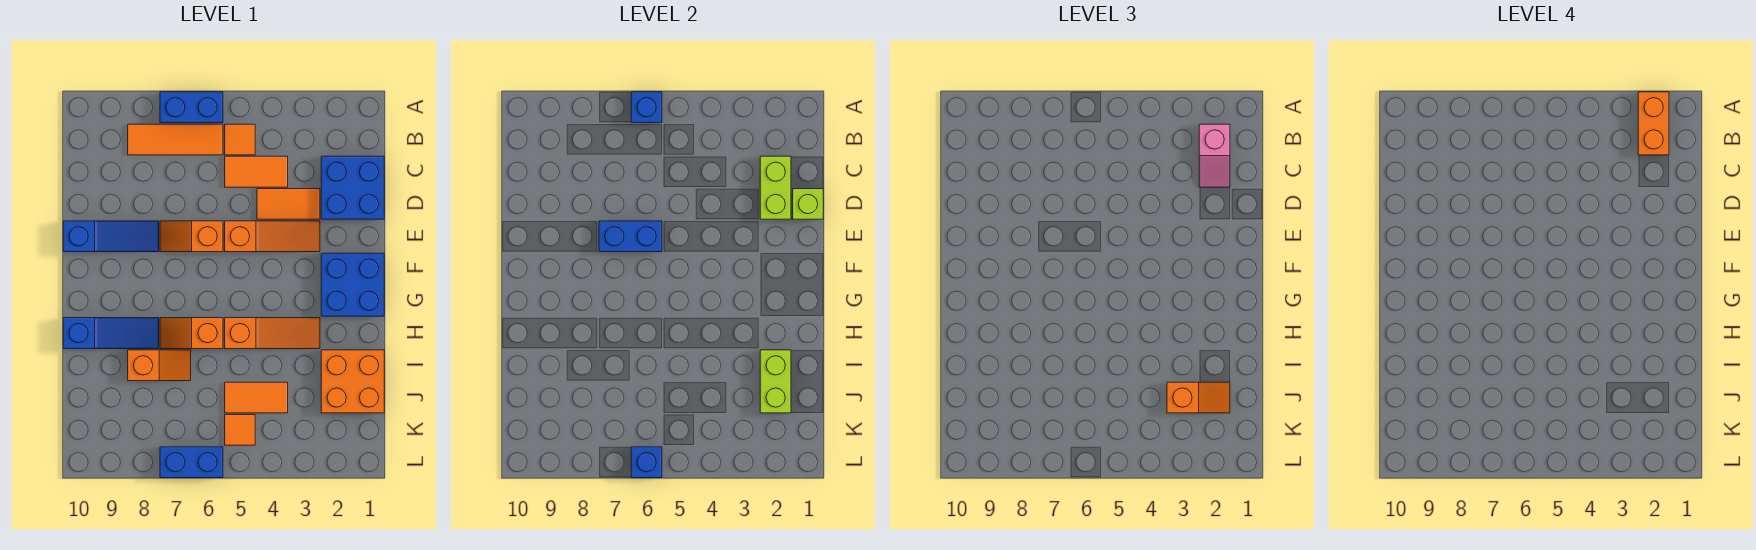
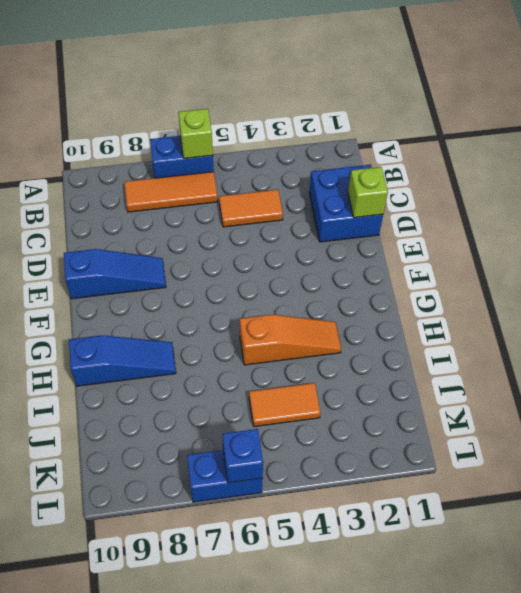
lime brick A6 level 2 -> blue brick A6 level 2
none -> orange tile B5 level 1
none -> orange tile D3:D4 level 1
none -> orange slope E3:E5 level 1 top 5

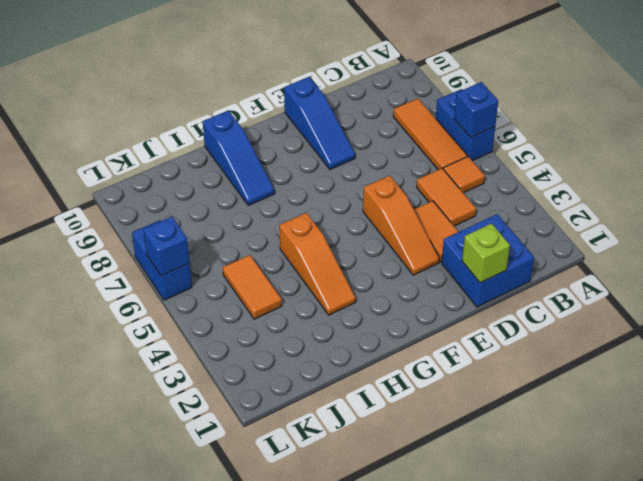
none -> orange slope E6:E7 level 1 top 6
none -> blue brick F1:G2 level 1
none -> orange slope H6:H7 level 1 top 6

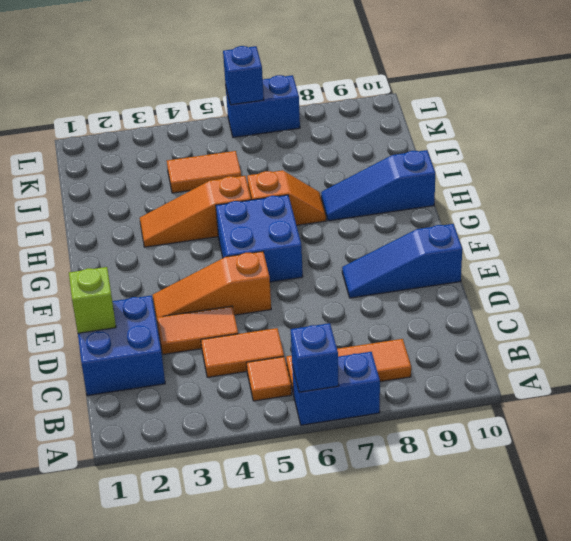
blue brick F5:G6 level 1 -> blue brick F1:G2 level 1
none -> orange slope E6:E7 level 1 top 6
none -> orange brick I1:J2 level 1
none -> orange slope I7:I8 level 1 top 8

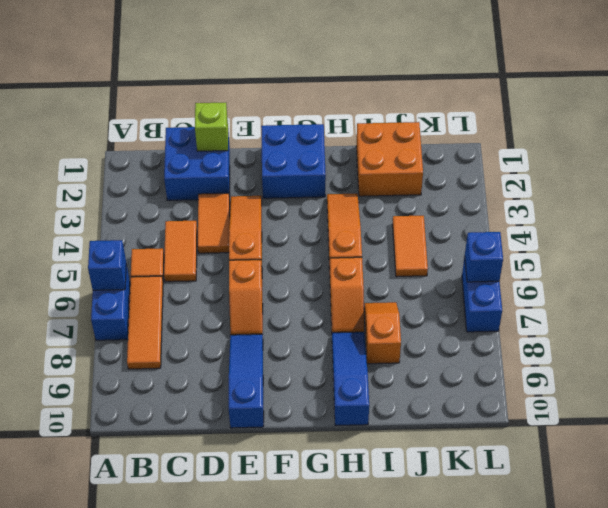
none -> orange tile K5 level 1
none -> lime brick C2:D2 level 2
none -> blue brick E6:E7 level 2

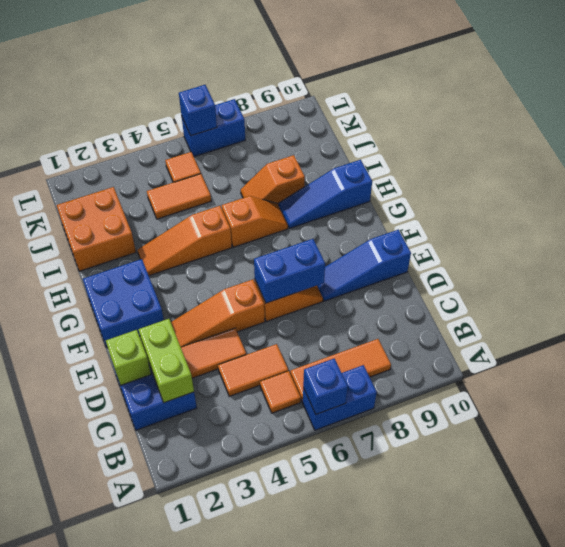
none -> lime brick I2:J2 level 2
none -> pink slope B2:C2 level 3 top B
none -> orange slope J2:J3 level 3 top 3

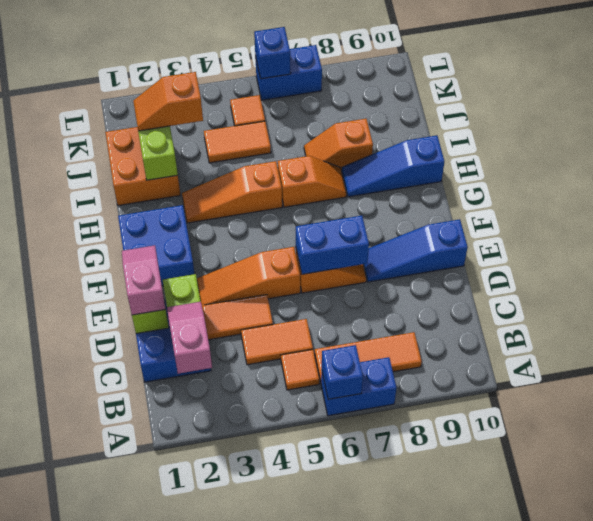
pink slope D1:E1 level 3 top D -> none
none -> orange brick A2:B2 level 4

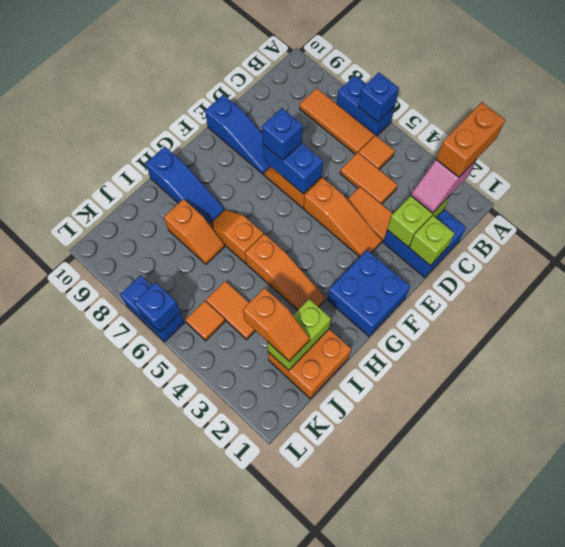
blue brick E7 level 3 -> none

